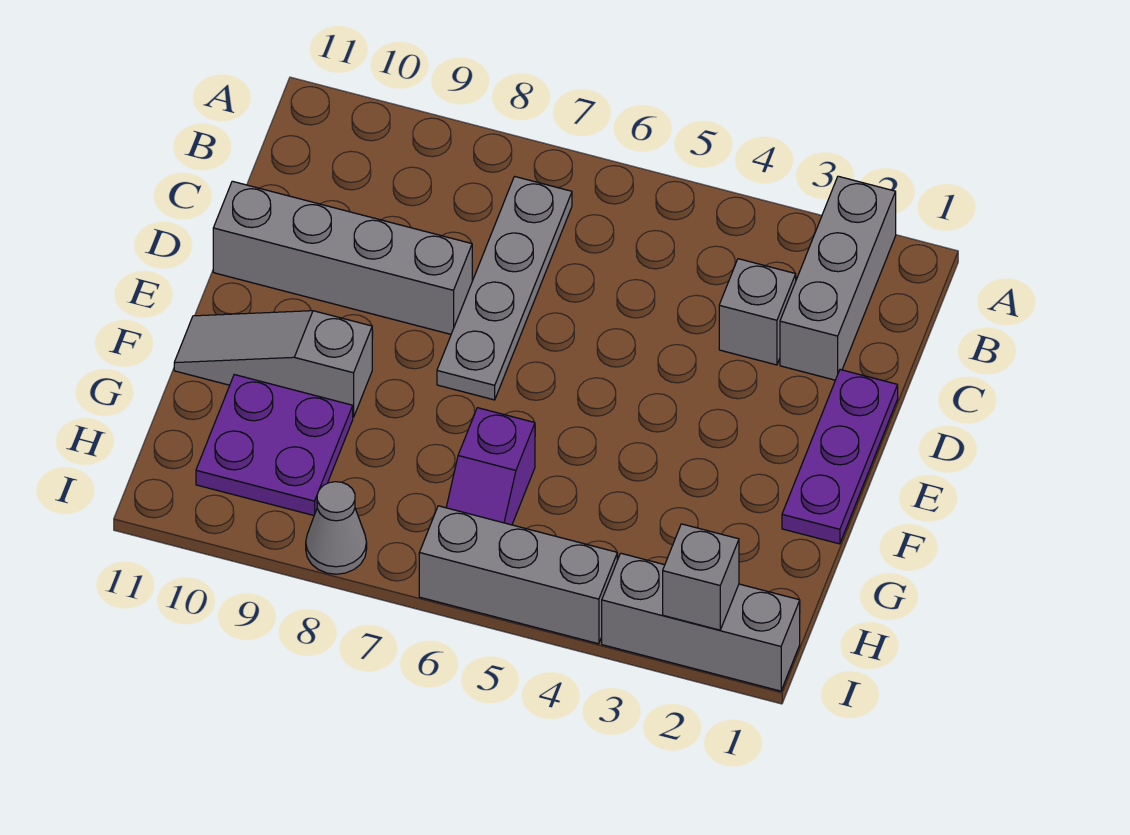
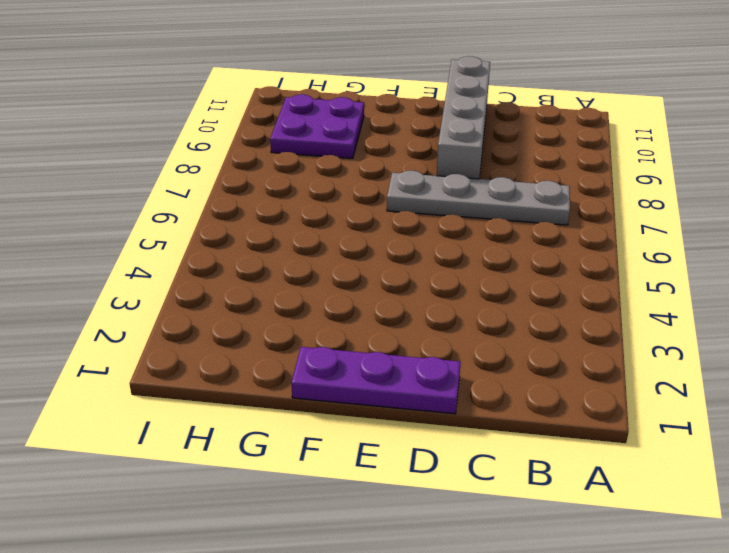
none -> grey brick A2:C2 level 1
none -> grey brick C3 level 1
none -> grey slope F9:F11 level 1 top 9

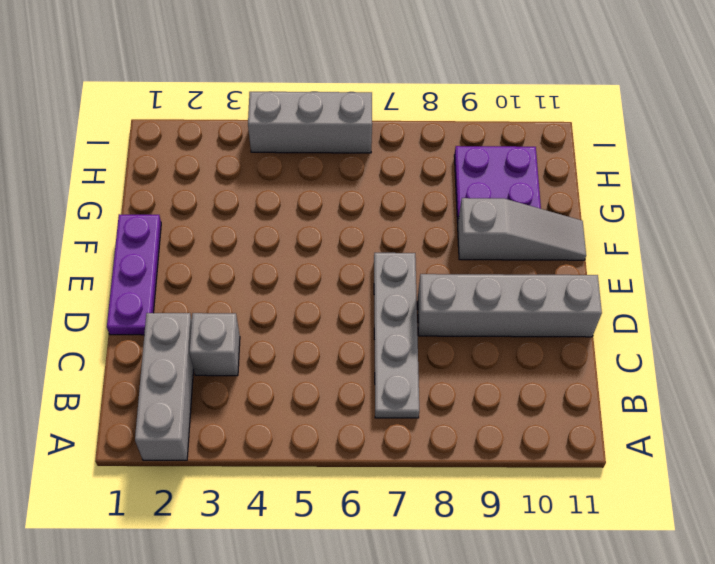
none -> purple slope G6:H6 level 1 top G
none -> grey brick I1:I3 level 1
none -> grey cone I8 level 1

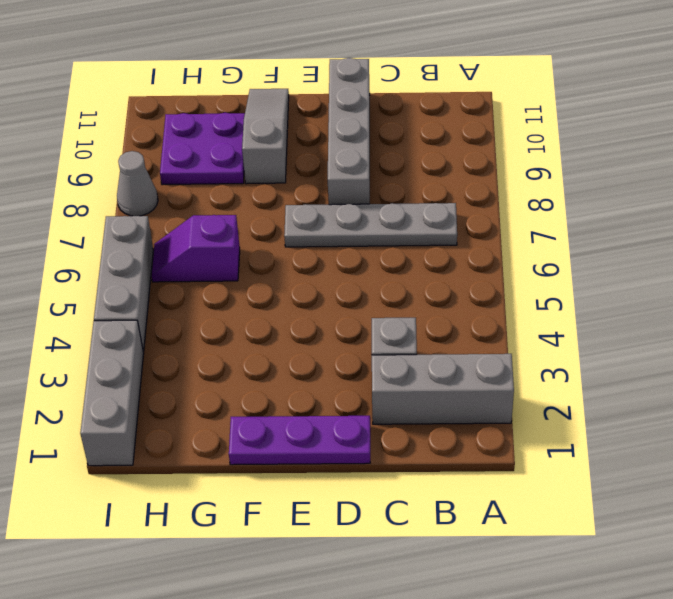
none -> grey brick I2 level 2

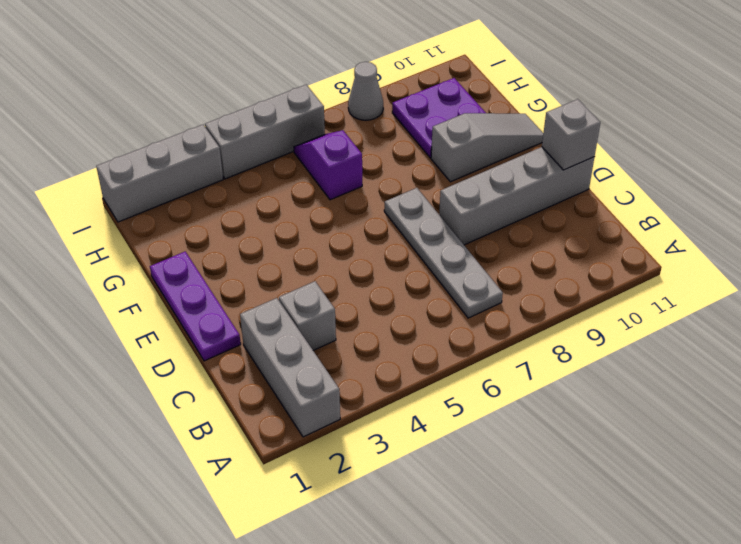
grey brick D11 level 2 -> grey brick I2 level 2

